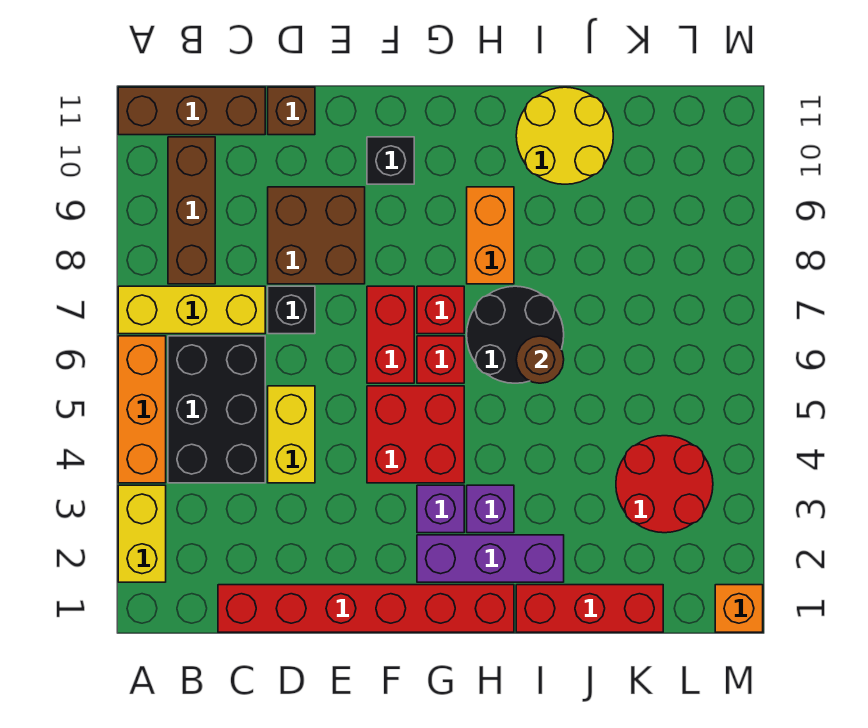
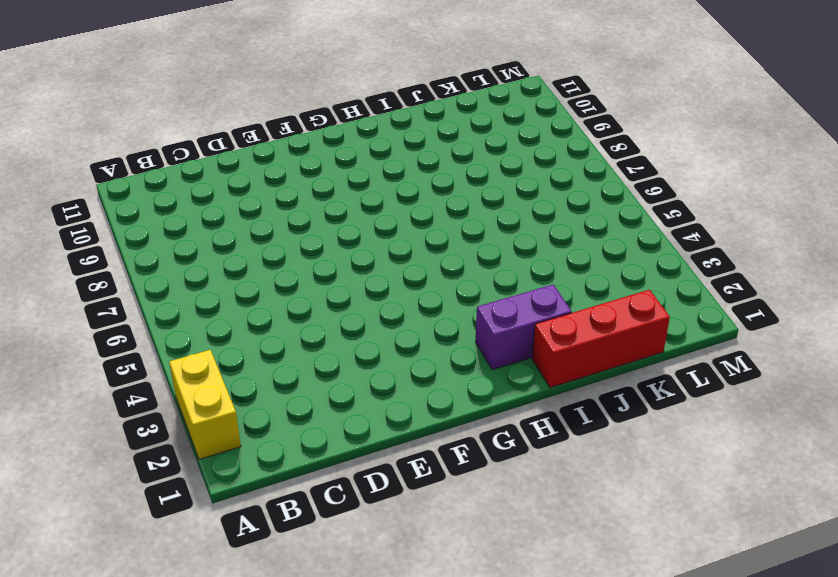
purple brick H2:I2 level 1 -> purple brick G2:I2 level 1
none -> orange brick A4:A6 level 1
none -> yellow brick A7:C7 level 1
none -> brown brick A11:C11 level 1

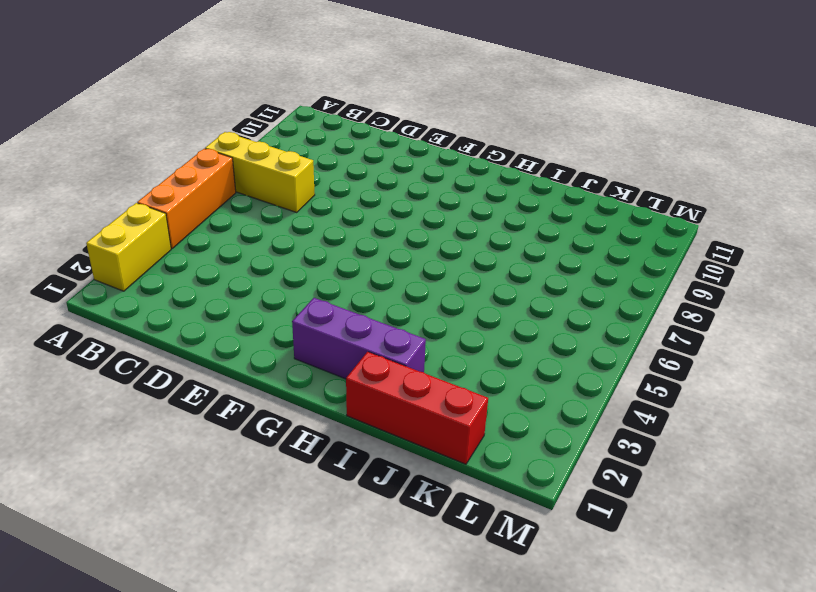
none -> brown brick A11:C11 level 1
none -> black brick B4:C6 level 1
none -> brown brick B8:B10 level 1

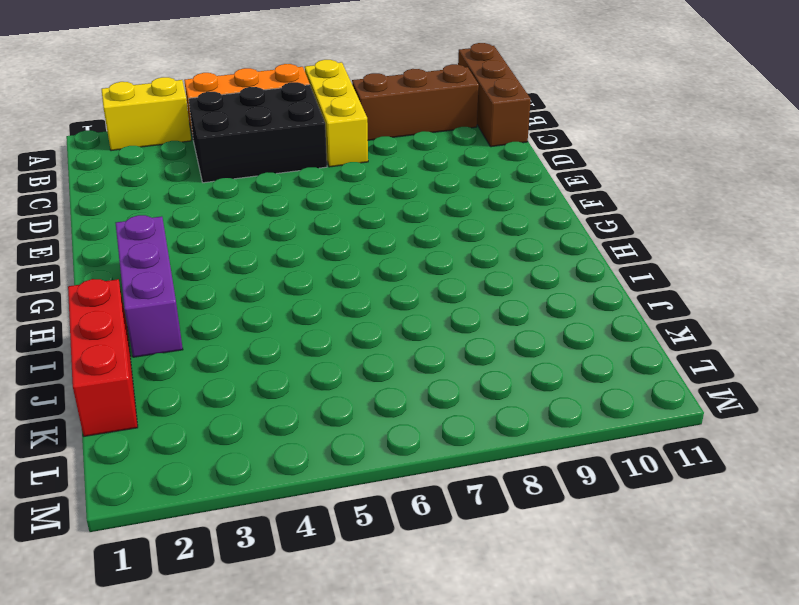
none -> red brick C1:H1 level 1
none -> yellow brick D4:D5 level 1
none -> black brick D7 level 1

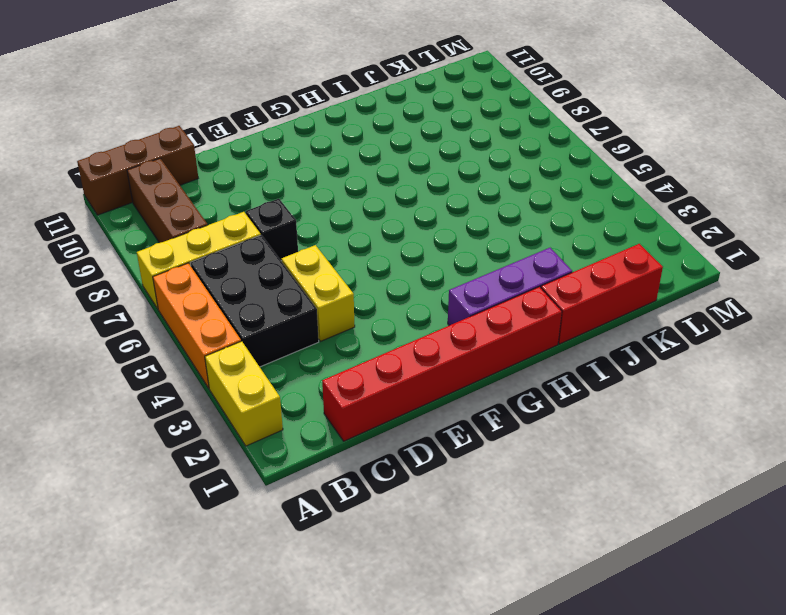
none -> brown brick D8:E9 level 1
none -> brown brick D11 level 1
none -> red brick F4:G5 level 1

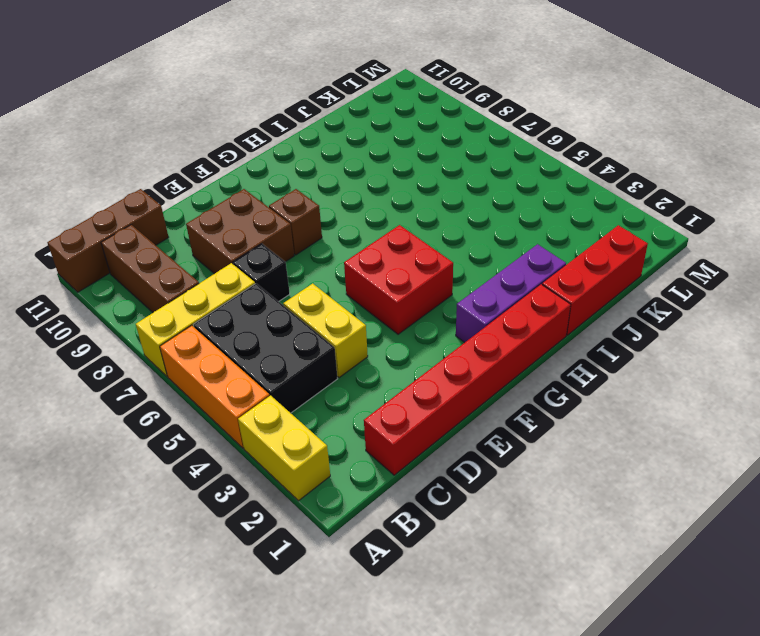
brown brick F8 level 1 -> brown brick D11 level 1
none -> red brick F6:F7 level 1
none -> black brick F10 level 1
none -> purple brick G3 level 1

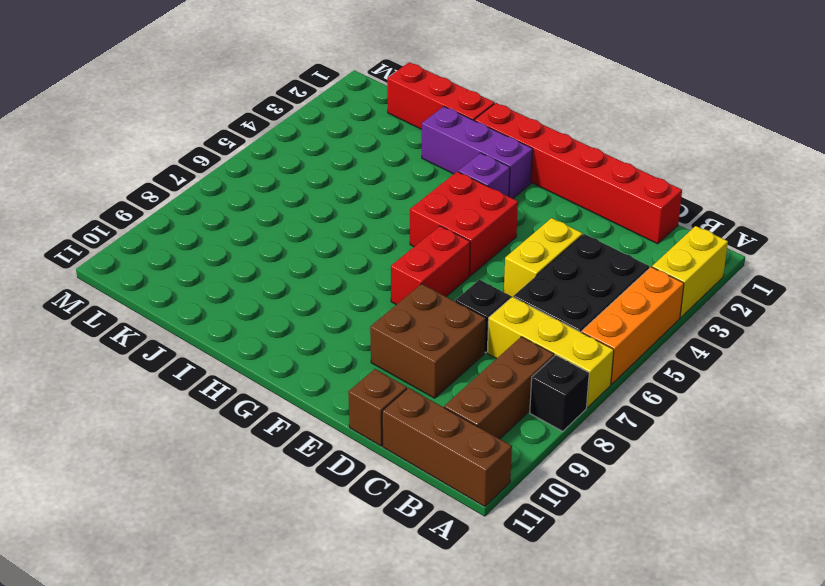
black brick A8 level 1 -> black brick F10 level 1
none -> red brick G6 level 1
none -> red brick G7 level 1
none -> purple brick H3 level 1

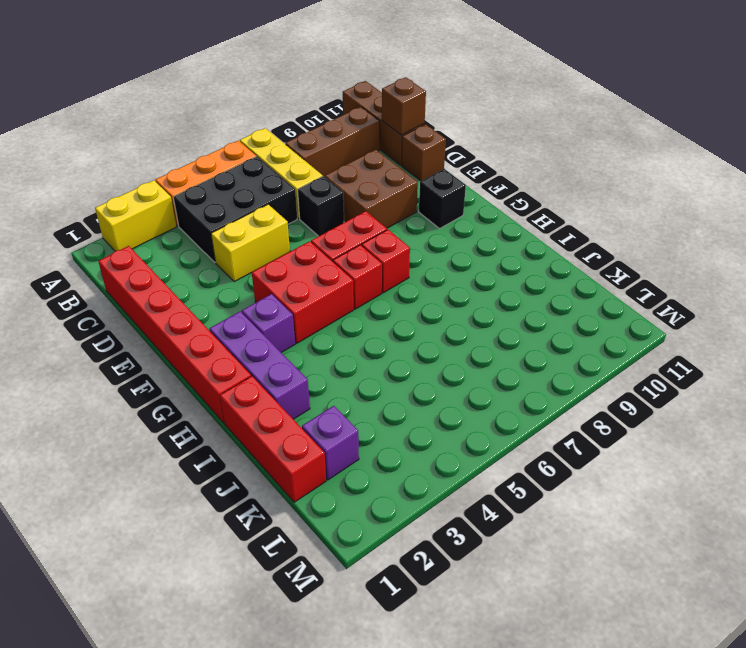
brown brick C11 level 2 -> none
purple brick K2 level 1 -> purple brick H3 level 1
none -> black round brick H6:I7 level 1
none -> orange brick H8:H9 level 1
none -> yellow round brick I10:J11 level 1

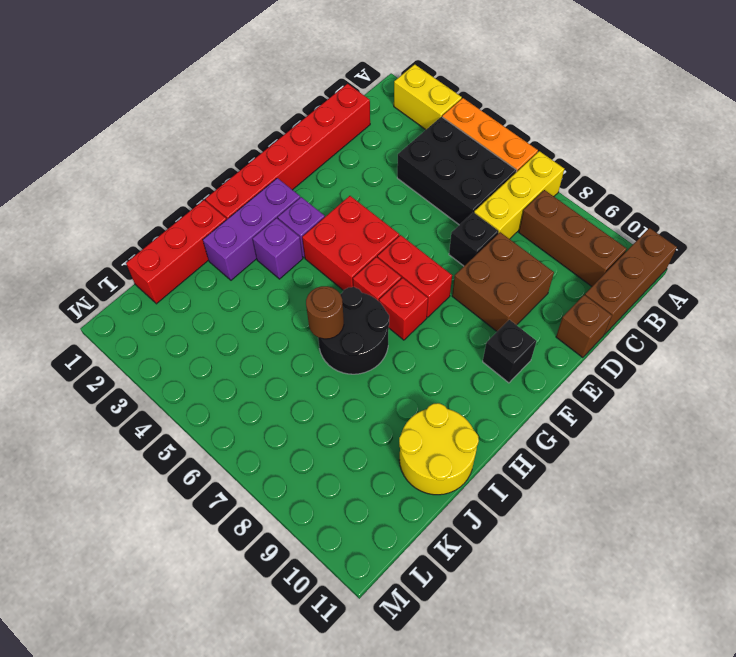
none -> yellow brick D4:D5 level 1
none -> orange brick H8:H9 level 1
none -> red round brick K3:L4 level 1

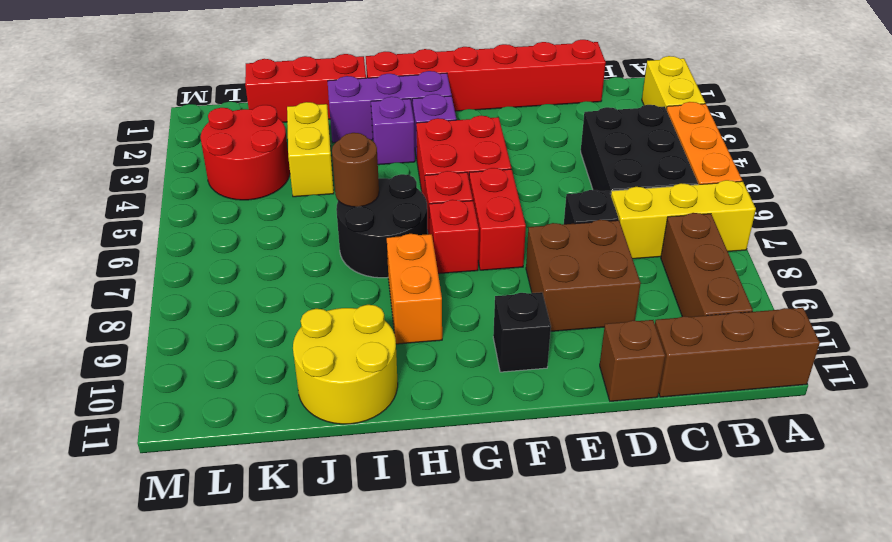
yellow brick J3:J4 level 1 -> yellow brick D4:D5 level 1
none -> orange brick M1 level 1

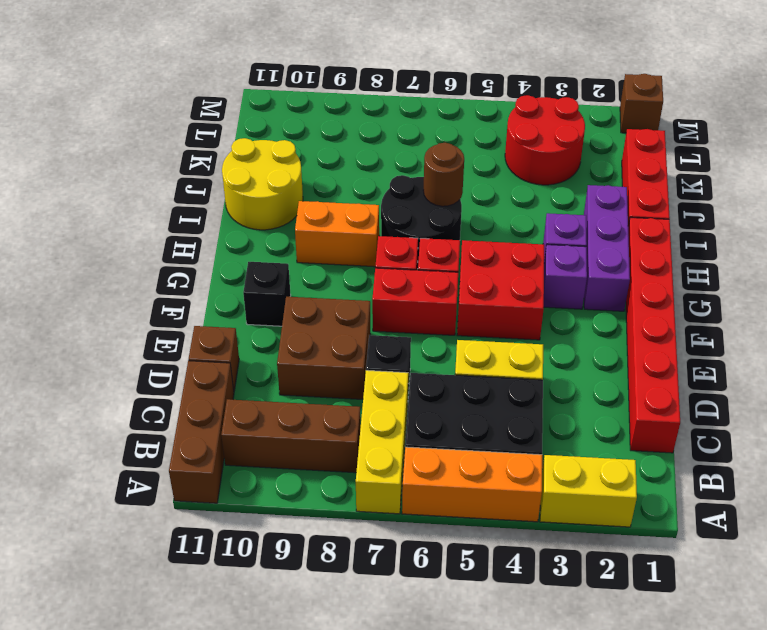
brown brick M1 level 1 -> orange brick M1 level 1

